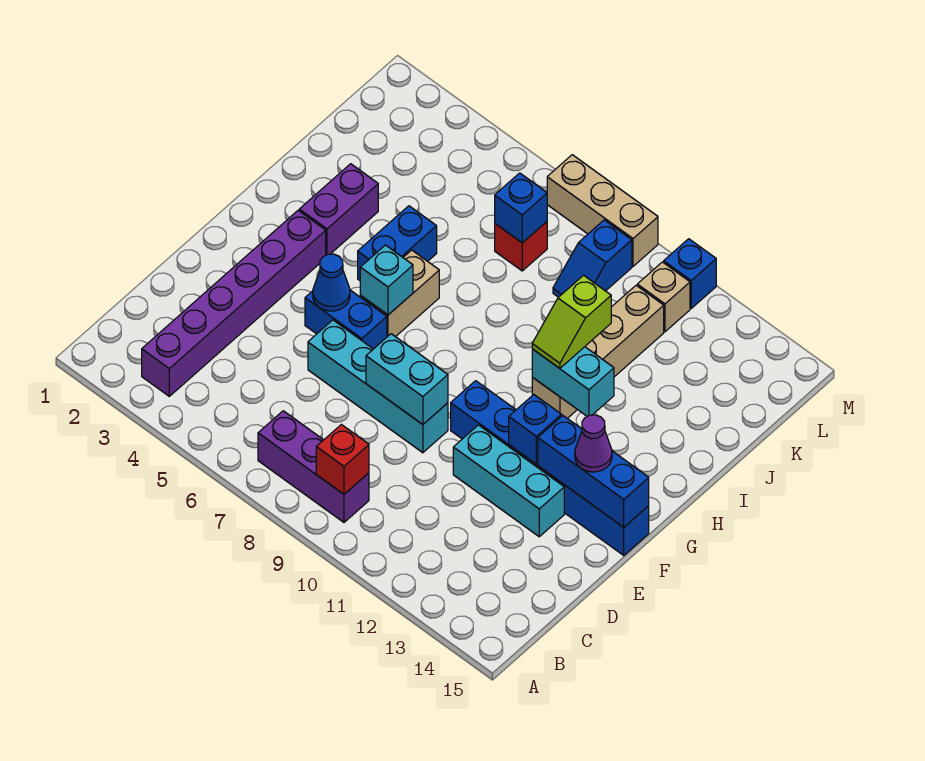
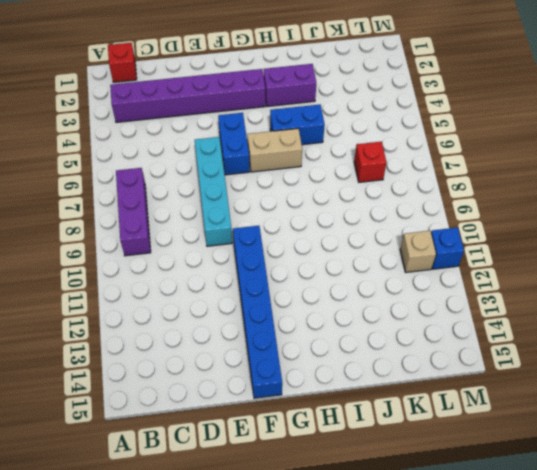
red brick B1 level 1 -> red brick B9 level 2
none -> cyan brick E11:E13 level 1
none -> tan brick H11:K11 level 1
none -> blue slope K9:L9 level 1 top L

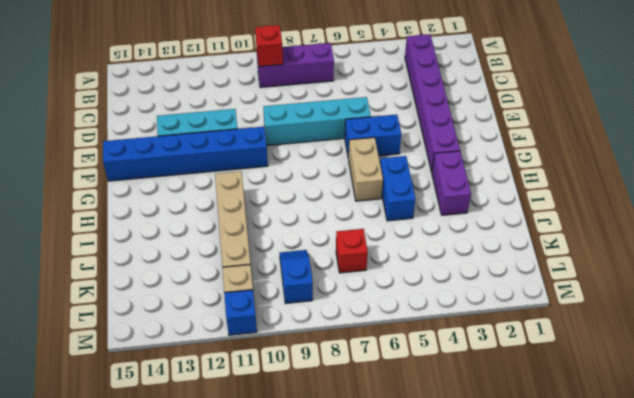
none -> tan brick M7:M9 level 1
none -> cyan brick E8:E9 level 2
none -> blue cone F5 level 2

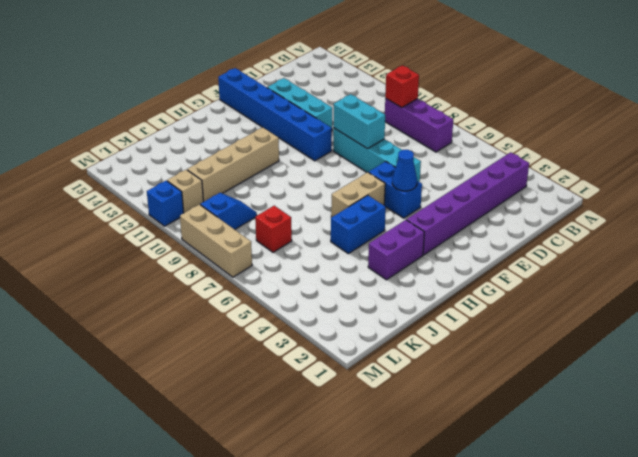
none -> blue brick F12 level 2
none -> blue brick F13:F15 level 2
none -> cyan brick G6 level 2

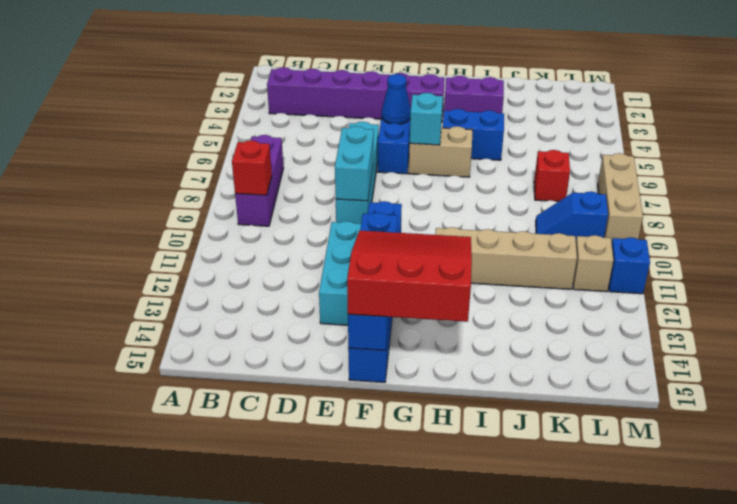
red slope F13:H15 level 3 top 15 -> purple cone F14 level 3
none -> cyan brick H11:H12 level 2
none -> blue brick K7 level 2
none -> lime slope H11:I11 level 3 top I

